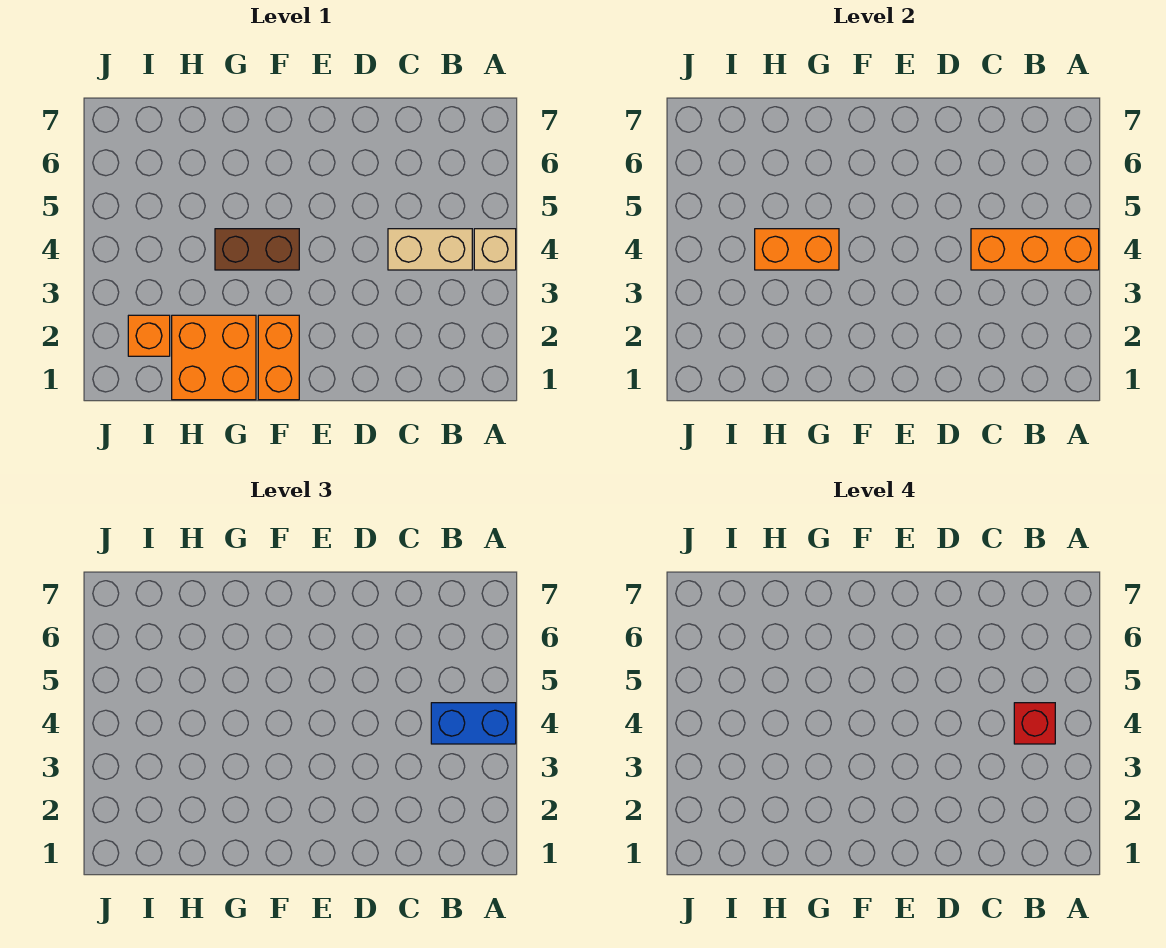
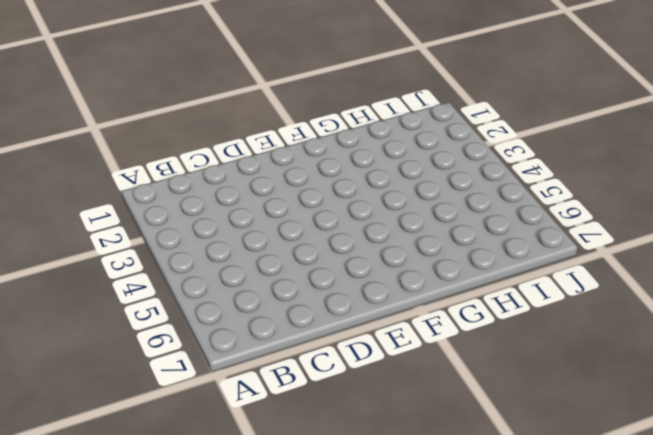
none -> tan brick A4 level 1
none -> tan brick B4:C4 level 1

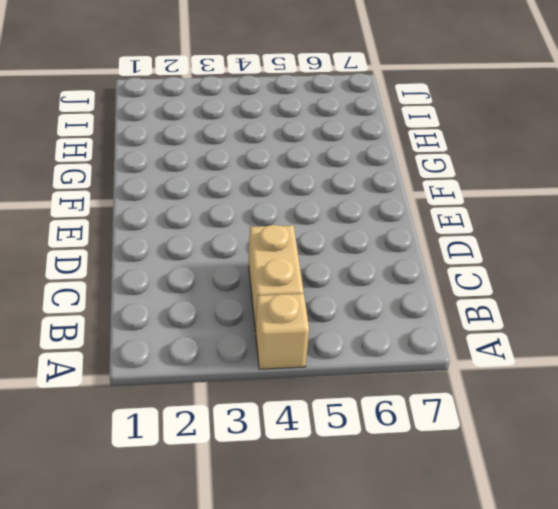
none -> orange brick F1:F2 level 1
none -> brown brick F4:G4 level 1

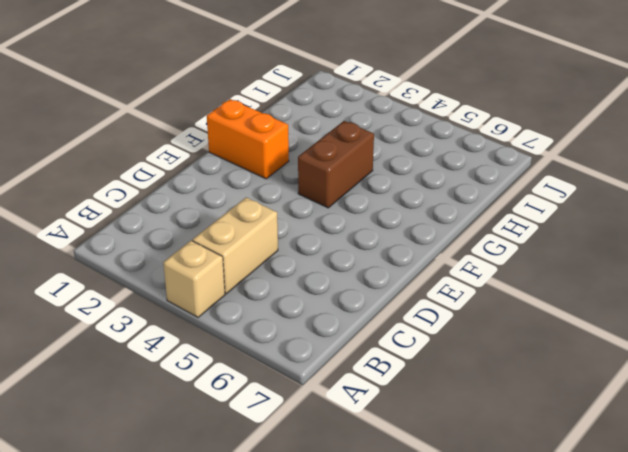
none -> orange brick G1:H2 level 1
none -> orange brick I2 level 1

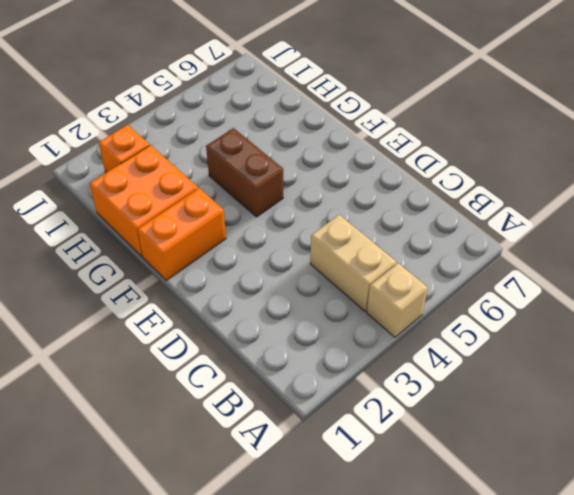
none -> orange brick A4:C4 level 2
none -> orange brick G4:H4 level 2

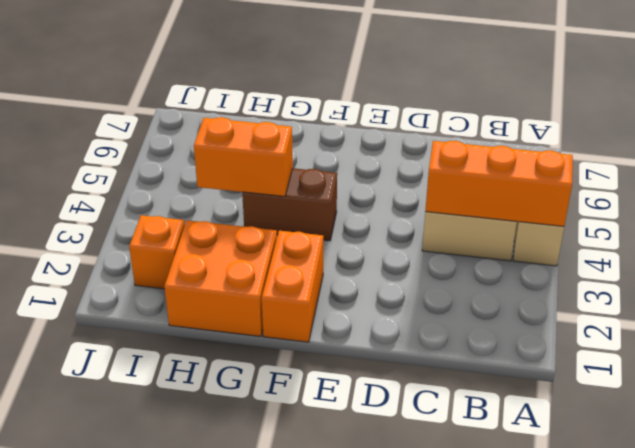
none -> blue brick A4:B4 level 3
none -> red brick B4 level 4

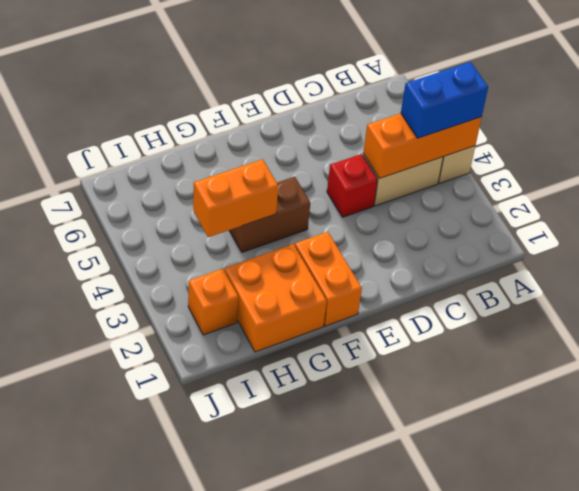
red brick D4 level 1 -> red brick B4 level 4

